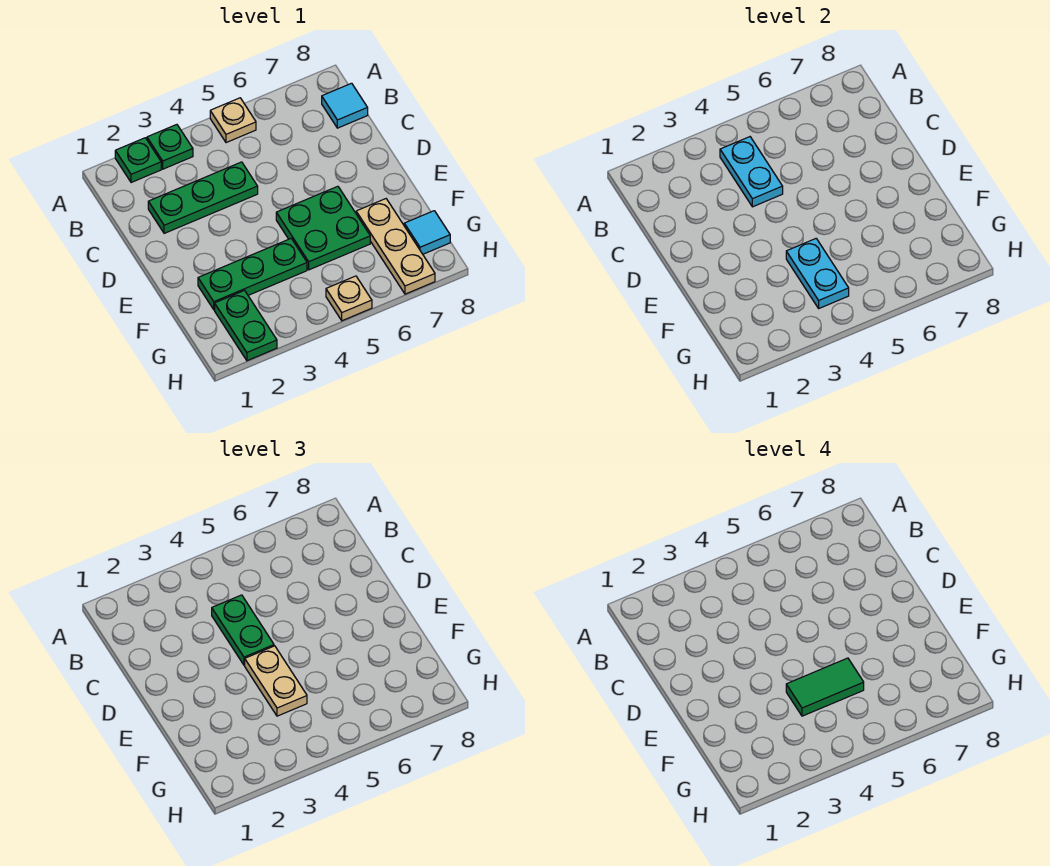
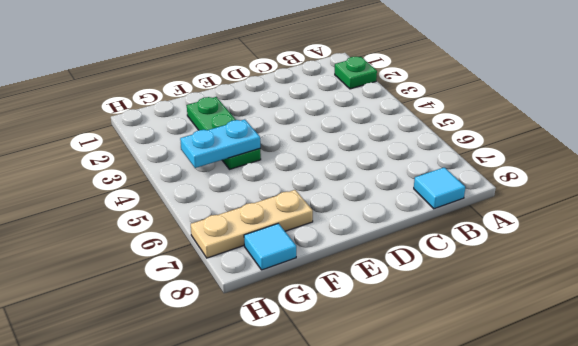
none -> green plate A3 level 1
none -> tan plate A5 level 1
none -> green plate C2:C4 level 1

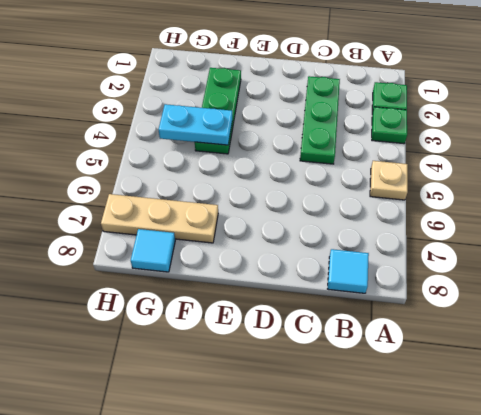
none -> green plate E5:F6 level 1
none -> green plate G2:H2 level 1
none -> tan plate H5 level 1

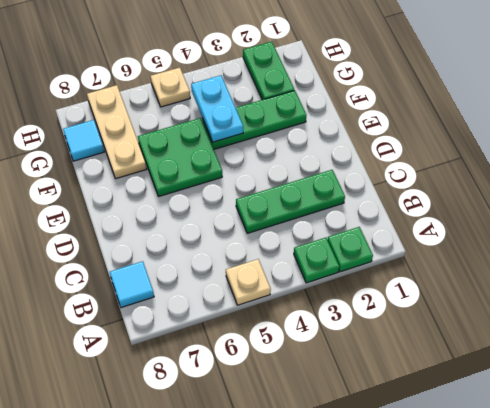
none -> cyan plate B4:C4 level 2
none -> green plate C4:D4 level 3
none -> tan plate E4:F4 level 3

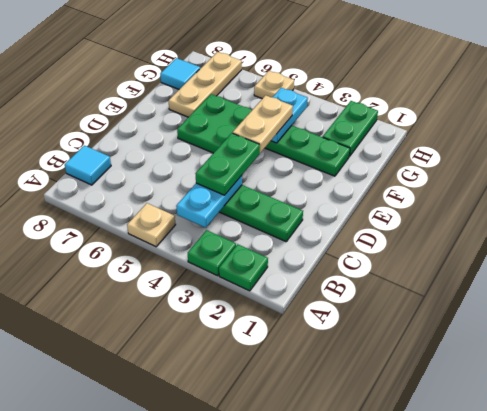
none -> green tile F4:F5 level 4

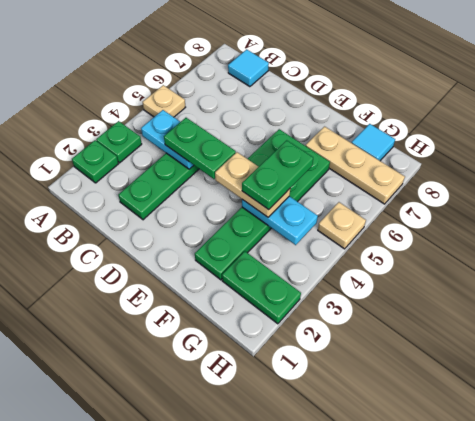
green plate F4:F5 level 4 -> green tile F4:F5 level 4

